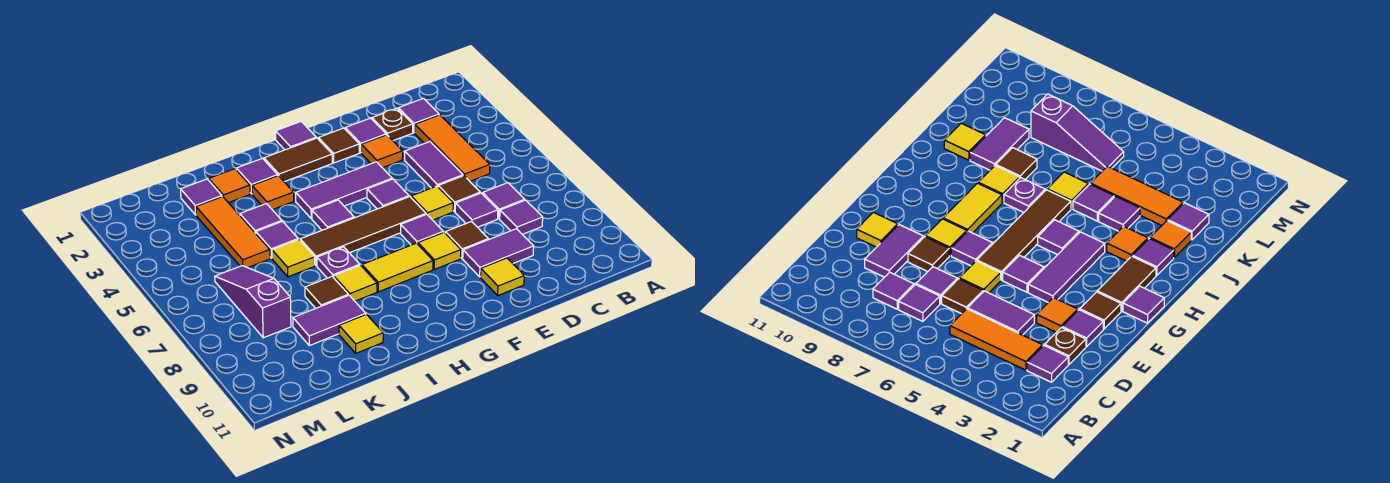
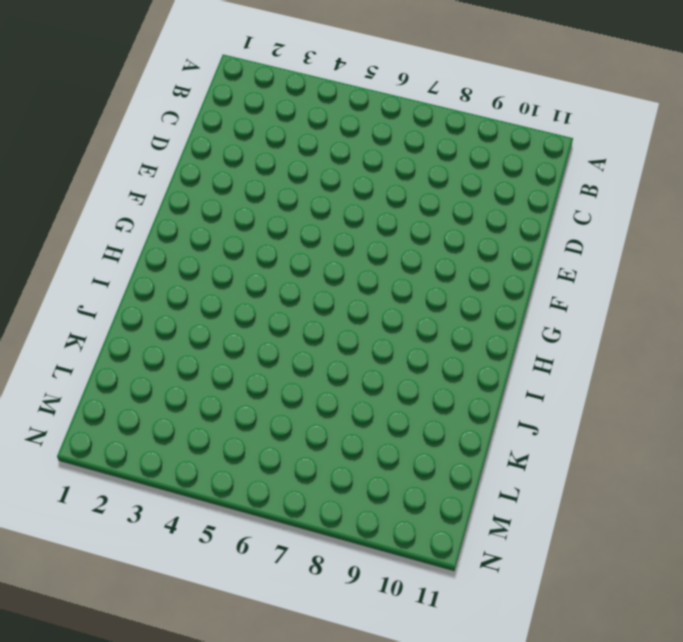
none -> purple tile C2 level 1
none -> orange tile C3:C5 level 1
none -> purple tile C7 level 1
none -> purple tile C8 level 1

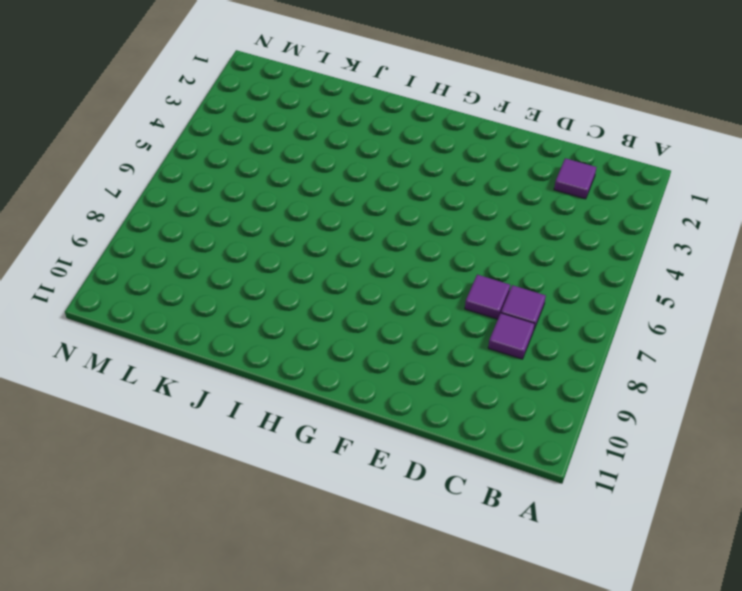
none -> orange tile C3:C5 level 1
none -> brown plate D2 level 1
none -> purple tile D4:D5 level 1
none -> brown tile D6 level 1

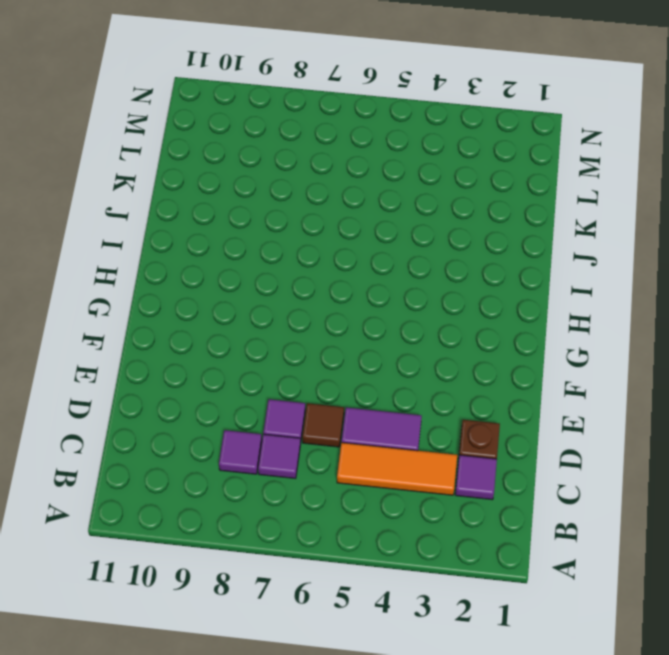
none -> purple tile D9:E9 level 1
none -> purple tile E2 level 1
none -> orange tile E3 level 1
none -> yellow tile E6 level 1

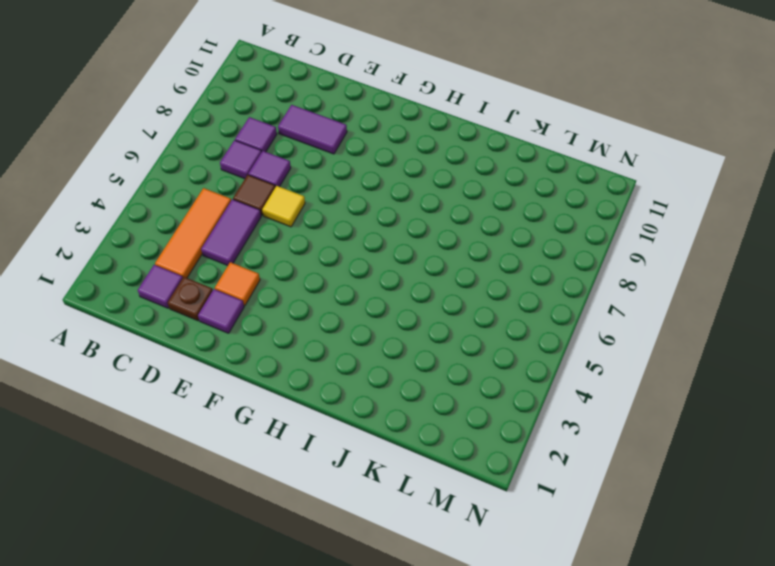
none -> brown tile E8 level 1
none -> yellow tile E10 level 1
none -> brown tile F2 level 1
none -> purple tile F4:H4 level 1

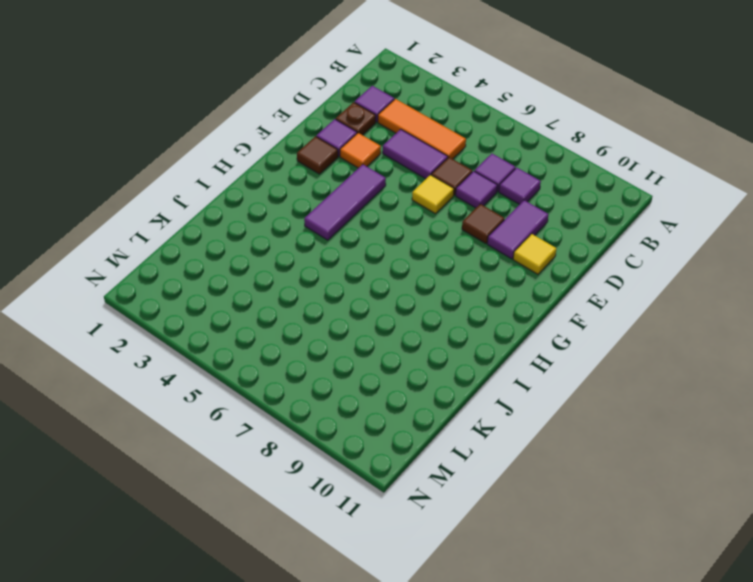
none -> purple tile F5 level 1
none -> brown tile F6:I6 level 1
none -> purple tile F7 level 1
none -> yellow tile F8 level 1

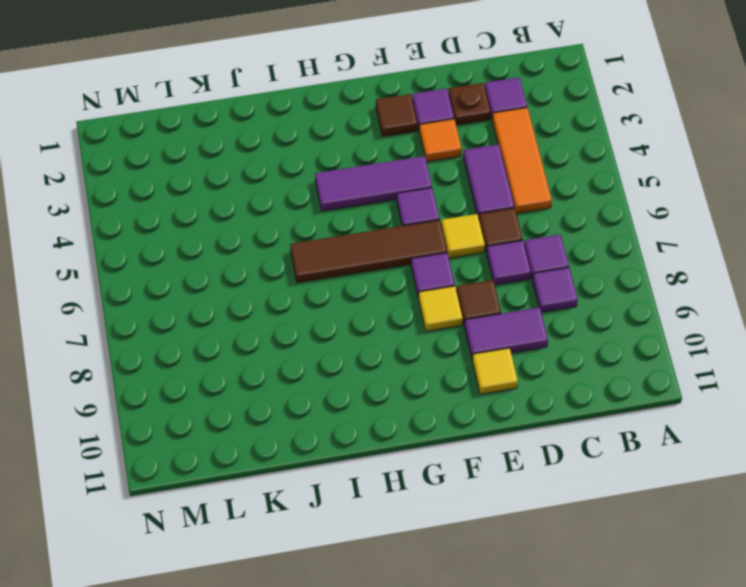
none -> purple tile G1 level 1
none -> brown tile G2:H2 level 1
none -> yellow tile G8:H8 level 1
none -> purple tile H5 level 1

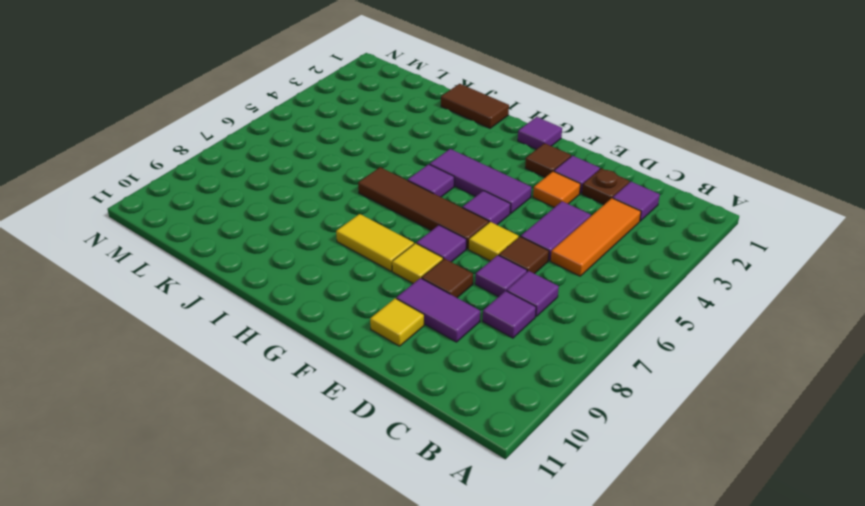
brown tile I1:J1 level 1 -> brown tile G2:H2 level 1
none -> purple tile I2 level 1
none -> orange tile I3 level 1
none -> purple plate I7 level 1
none -> yellow tile I8 level 1

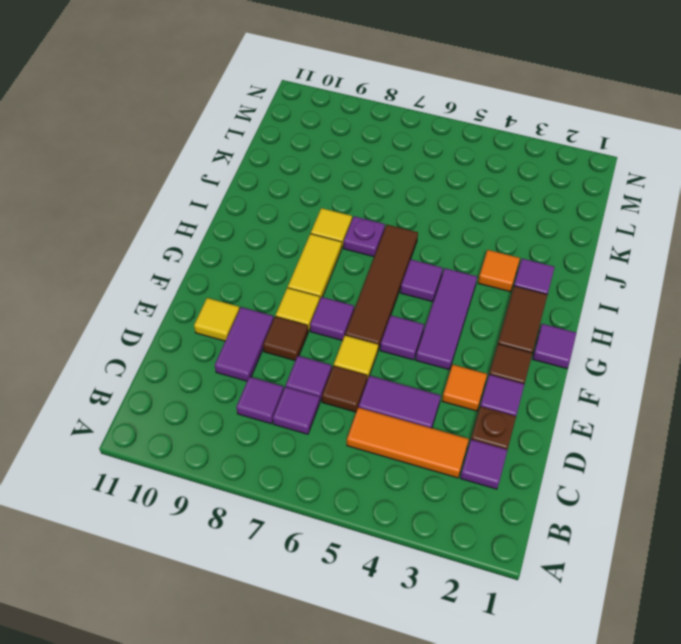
none -> orange tile J2 level 1
none -> purple tile J4 level 1
none -> purple tile J5 level 1
none -> yellow tile J6 level 1

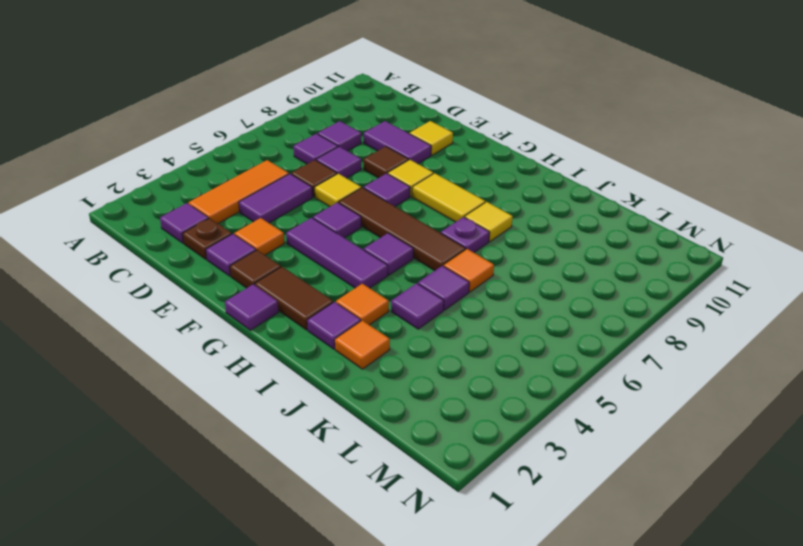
orange tile J6 level 1 -> yellow tile J6 level 1
none -> brown tile J8 level 1
none -> purple tile J9:K9 level 1
none -> yellow tile J10 level 1
none -> purple tile K2 level 1

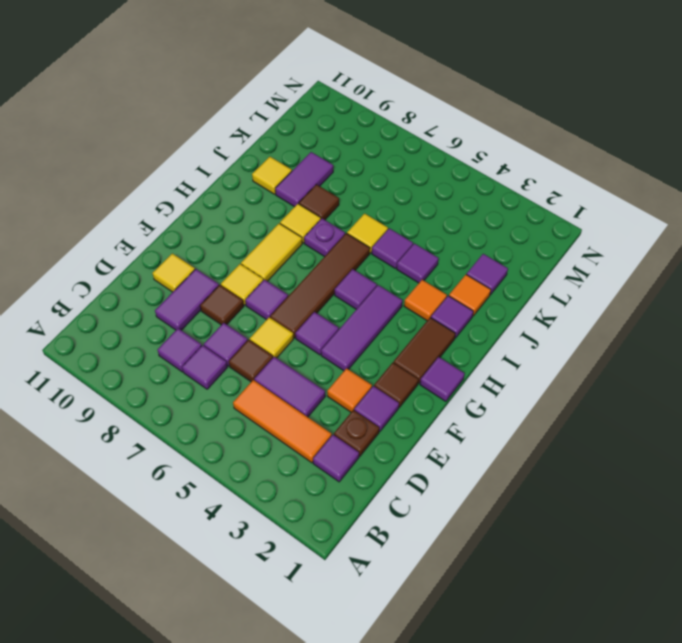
none -> orange tile K3:K5 level 1
none -> purple slope L6:L8 level 1 top 8

